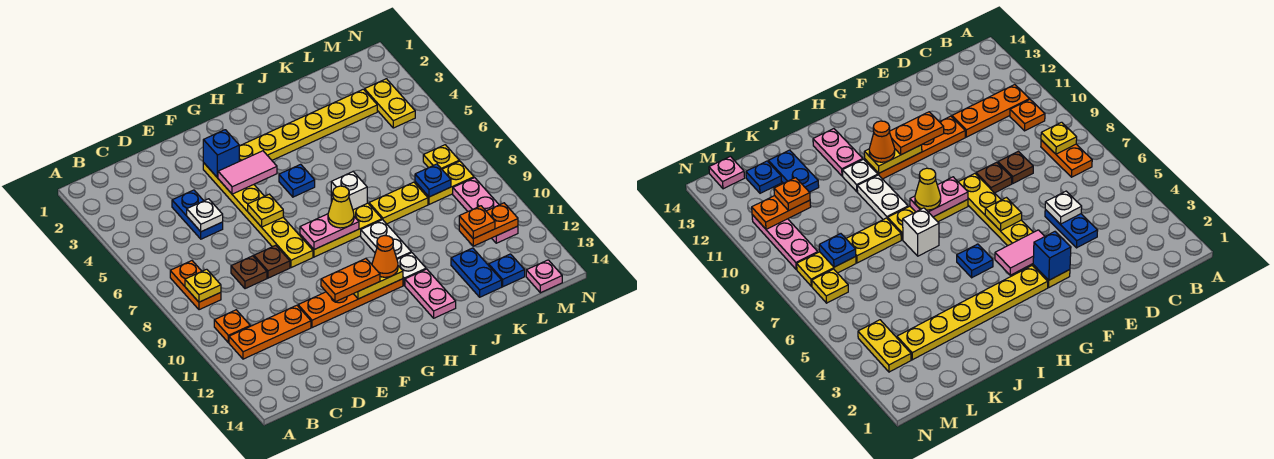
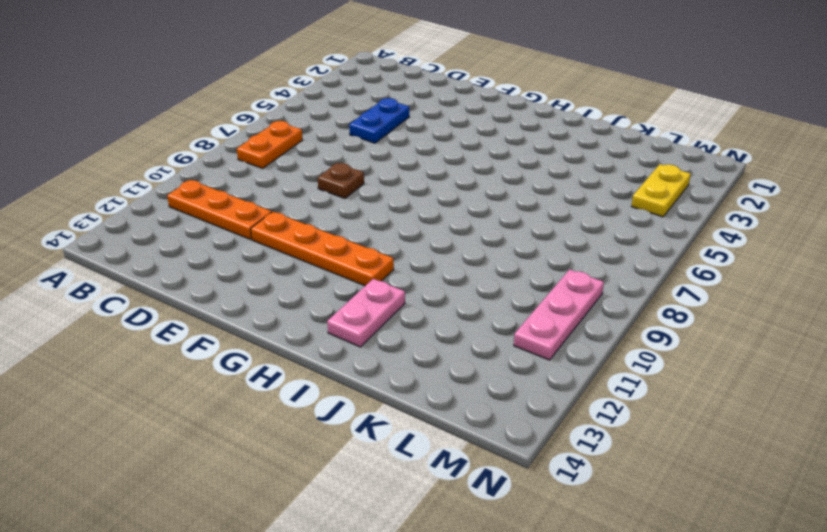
none -> orange plate B10 level 1
none -> brown plate D8 level 1
none -> yellow plate F3:F8 level 1
none -> yellow plate G3:L3 level 1

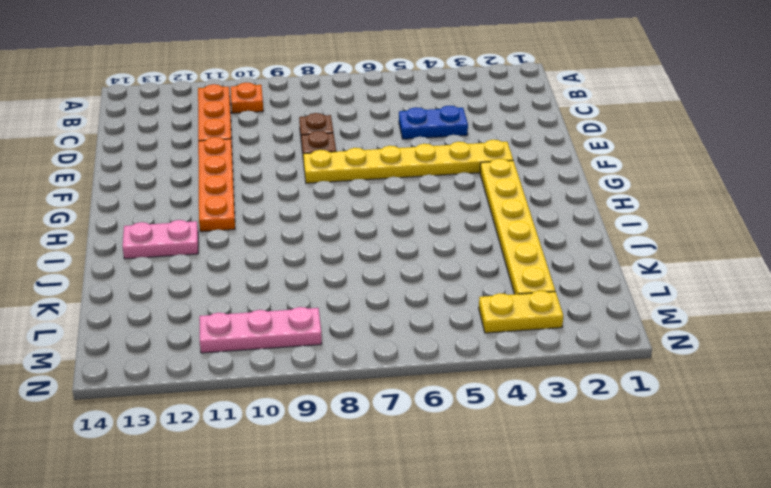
none -> orange plate B7:B8 level 1
none -> yellow plate G8:I8 level 1
none -> blue plate H5 level 1
none -> white brick I7 level 1

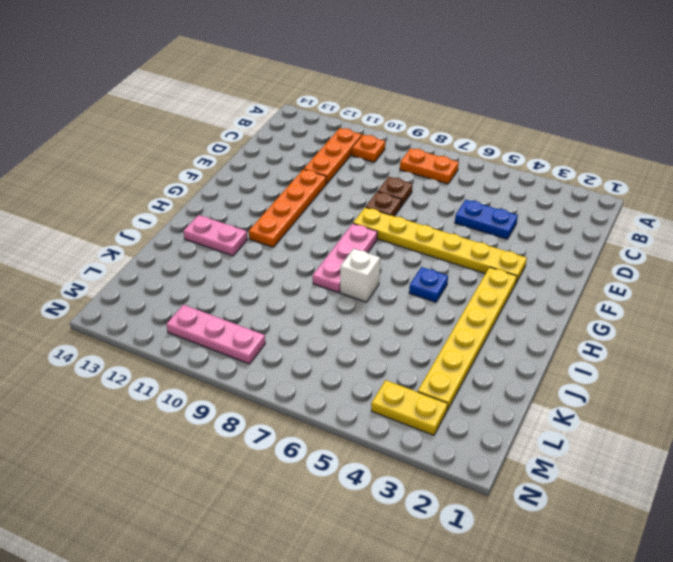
pink plate G8:I8 level 1 -> yellow plate G8:I8 level 1
none -> white plate I9:I10 level 1
none -> white plate I11 level 1
none -> yellow plate J8:K8 level 1
none -> blue plate K12:K13 level 1

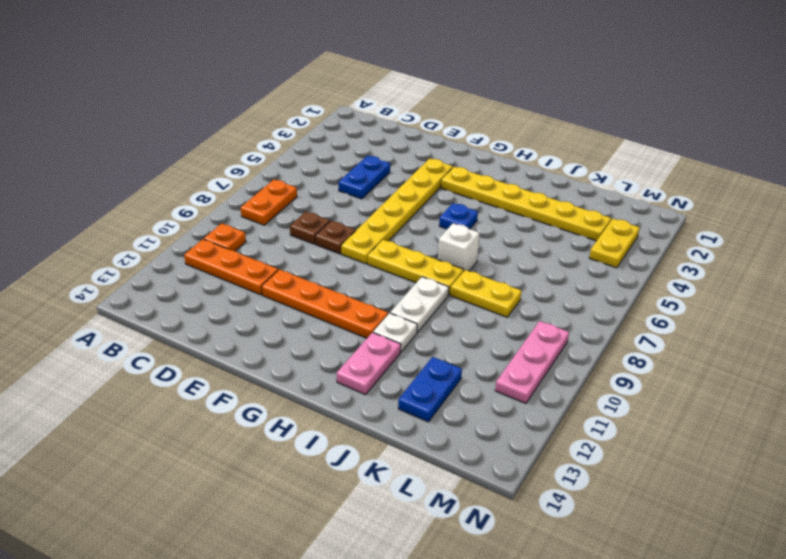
none -> yellow plate L8:M8 level 1
none -> blue plate L13 level 1
none -> yellow plate M7 level 1
none -> pink plate M14 level 1

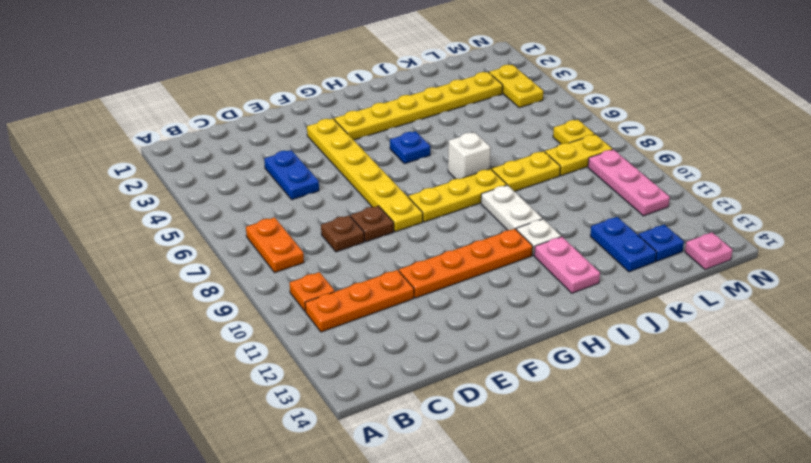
none -> yellow plate B8 level 2
none -> white plate D5 level 2
none -> blue brick F3 level 2
none -> pink tile F4:G4 level 2

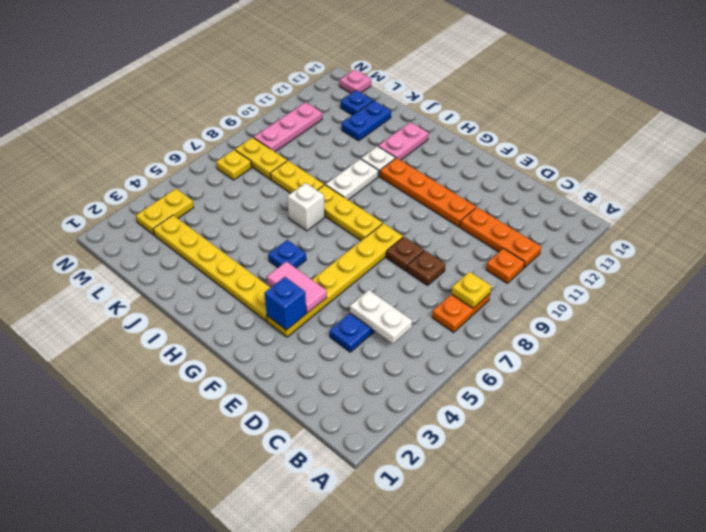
white plate C5:D5 level 2 -> white plate D5 level 2
none -> yellow plate F6 level 2
none -> pink plate G8:H8 level 2
none -> yellow plate G11:H11 level 2
none -> blue plate L8 level 2

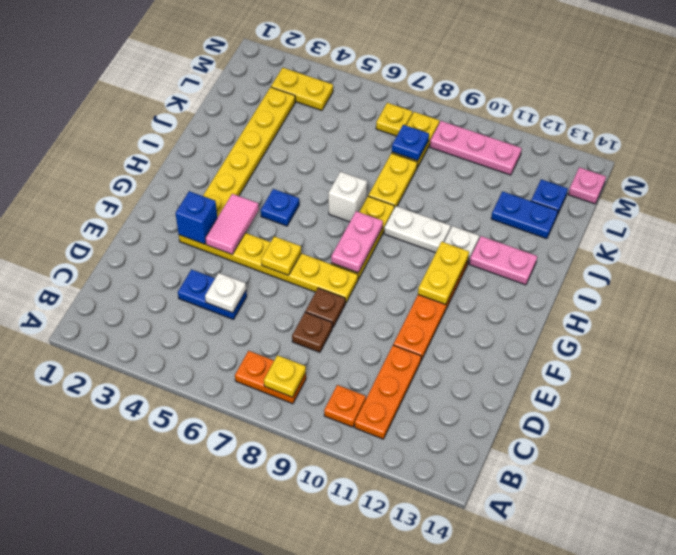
none -> orange plate L11:M11 level 2
none -> orange plate F11:G11 level 3
none -> yellow cone H8 level 3
none -> orange cone H11 level 3

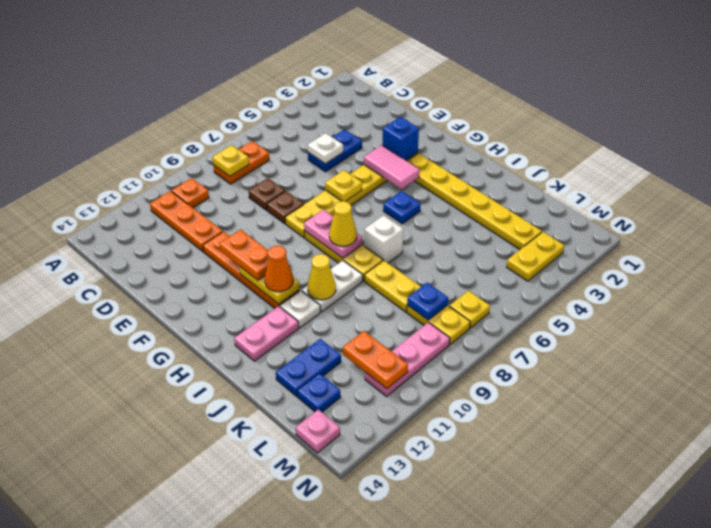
yellow cone I10 level 2 -> none
none -> orange plate L11 level 3

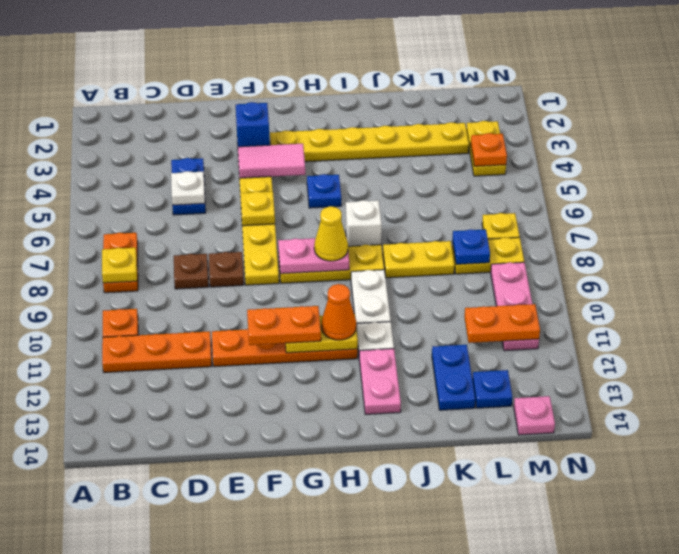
orange plate M4 level 2 -> orange plate L11 level 3

